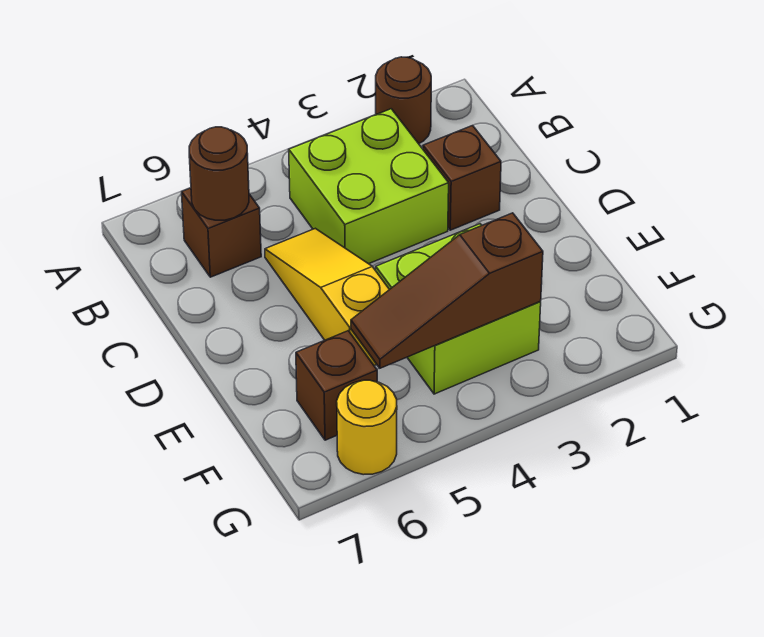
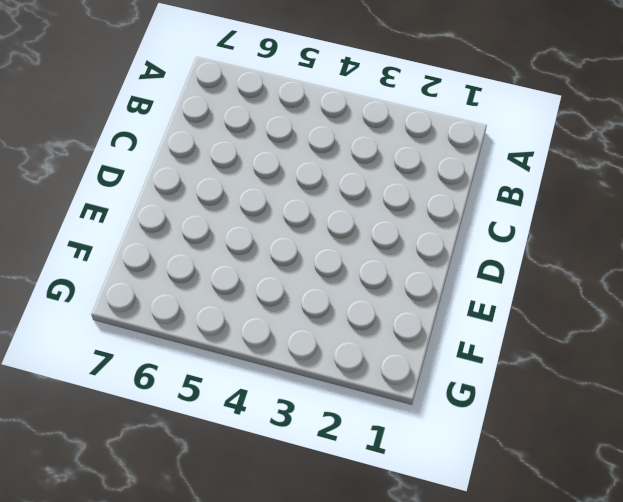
none -> brown round brick A2 level 1
none -> lime brick B3:C4 level 1

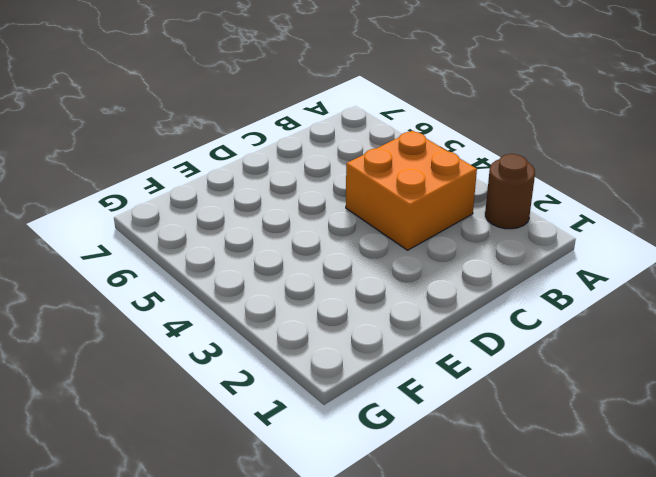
orange brick B3:C4 level 1 -> lime brick B3:C4 level 1
none -> brown brick B6 level 1
none -> brown brick C2 level 1

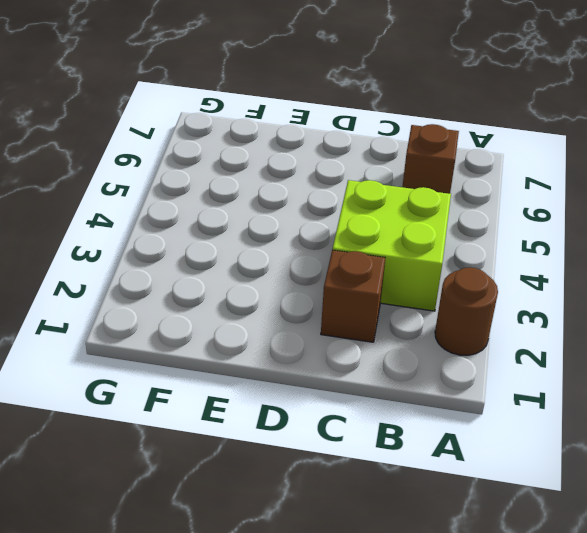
none -> yellow slope C5:E5 level 1 top E
none -> lime brick E3:F4 level 1

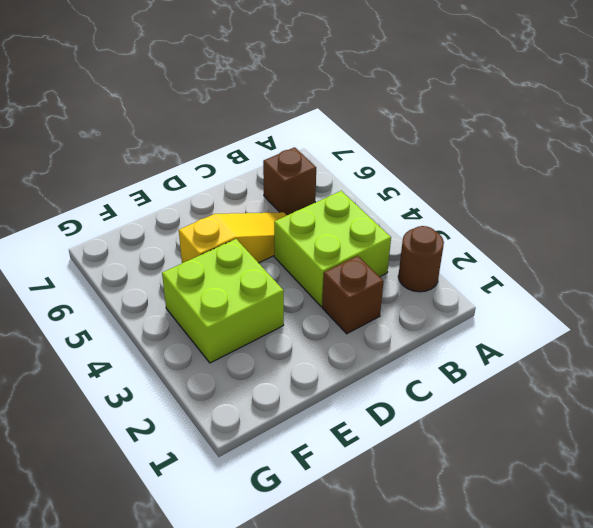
none -> brown brick F6 level 1
none -> yellow round brick G6 level 1

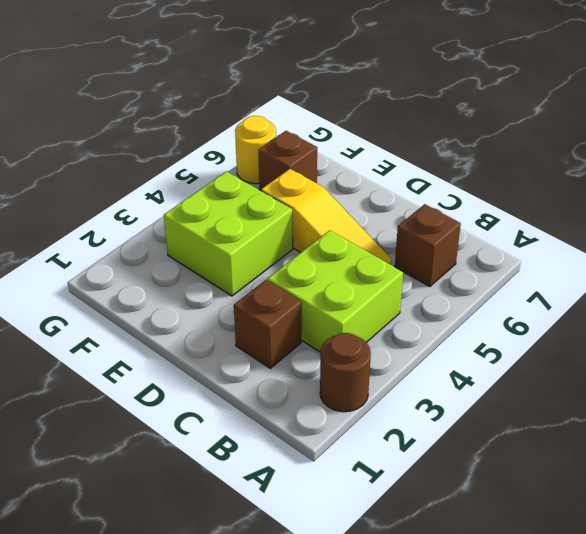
none -> brown round brick B6 level 2
none -> brown slope F3:F5 level 2 top 3

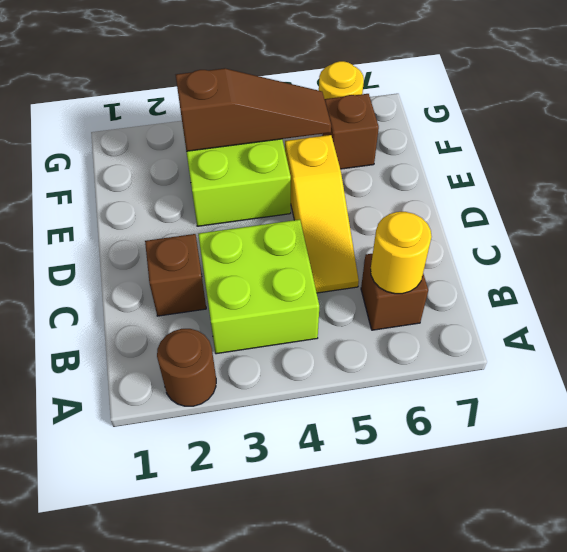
yellow round brick B6 level 2 -> brown round brick B6 level 2

